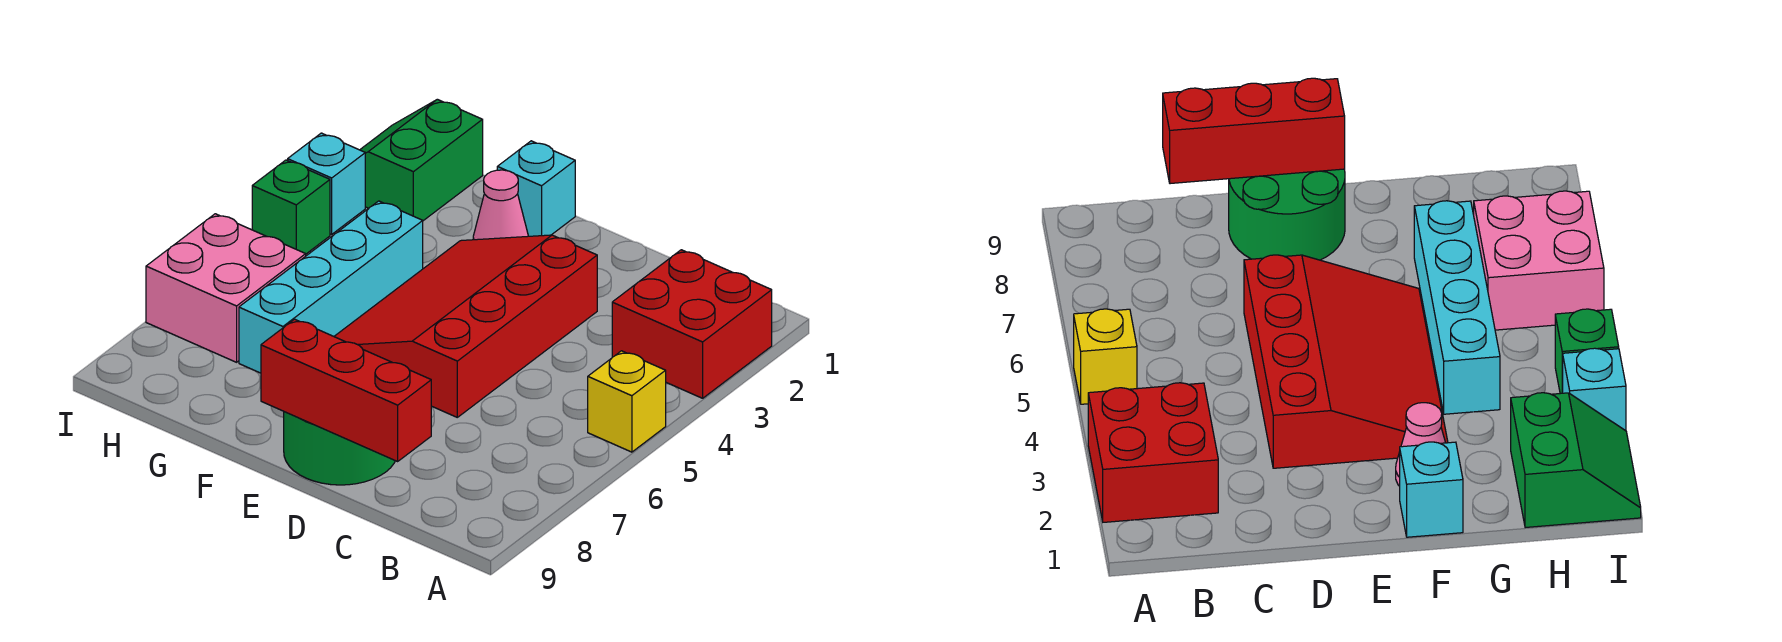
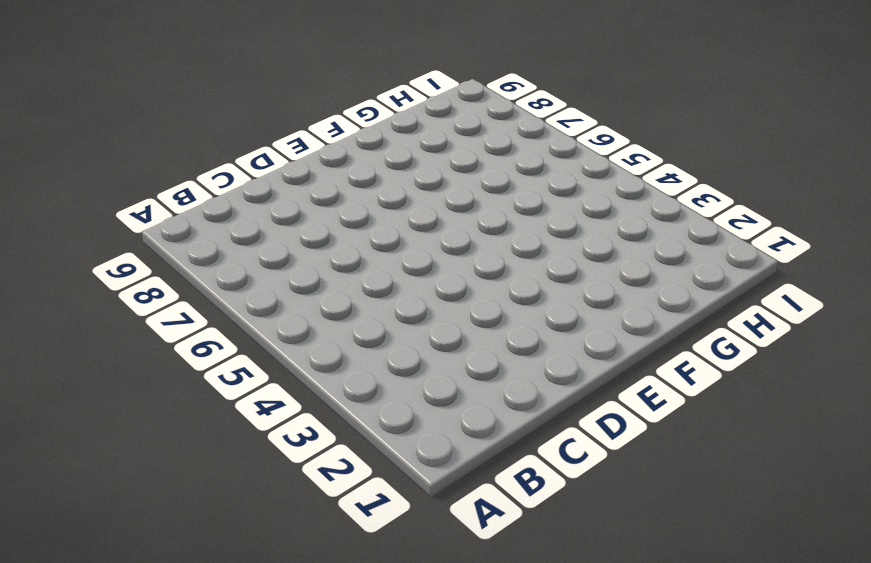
none -> red brick A2:B3 level 1
none -> yellow brick A5 level 1
none -> red slope D3:F6 level 1 top D

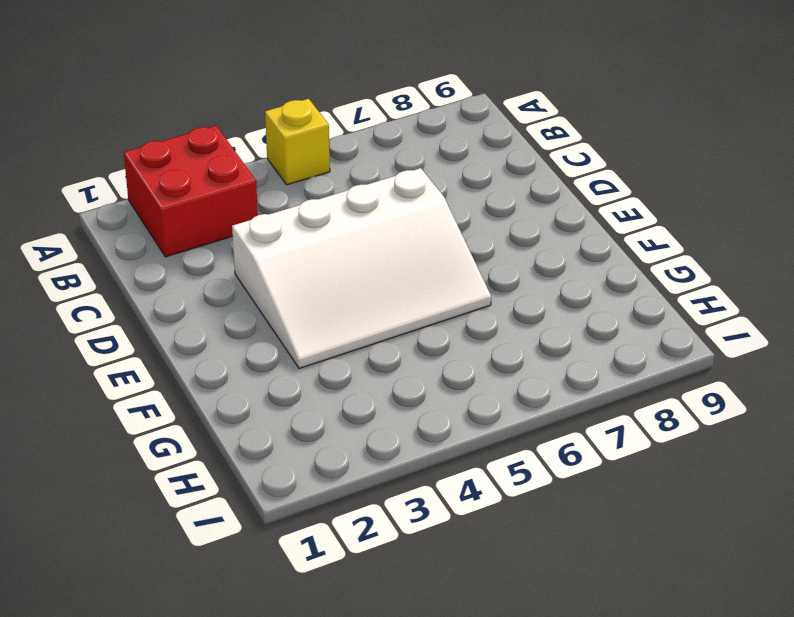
white slope D3:F6 level 1 top D -> red slope D3:F6 level 1 top D
none -> green round brick D8:E9 level 1
none -> cyan brick F1 level 1
none -> pink cone F2 level 1

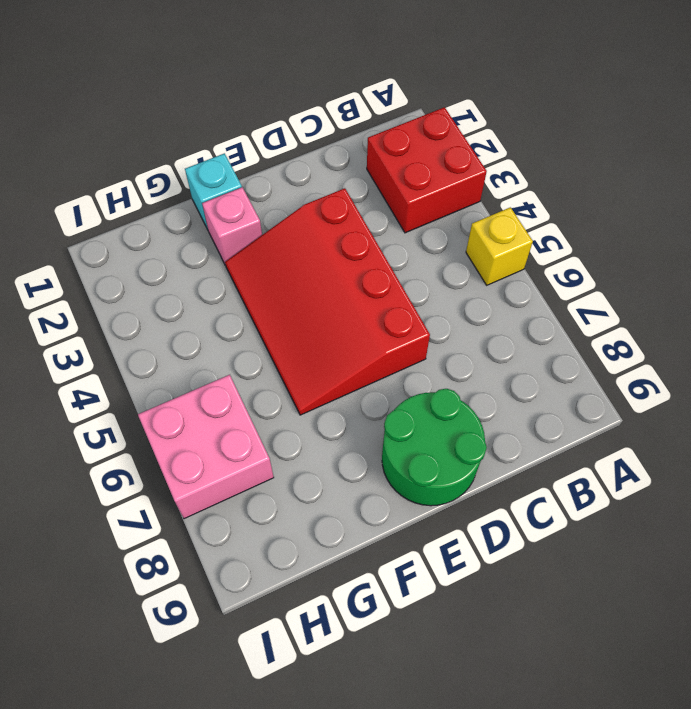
pink brick F2 level 1 -> pink cone F2 level 1
none -> cyan brick G4:G7 level 1
none -> green slope H1:I2 level 1 top H
none -> cyan brick I3 level 1

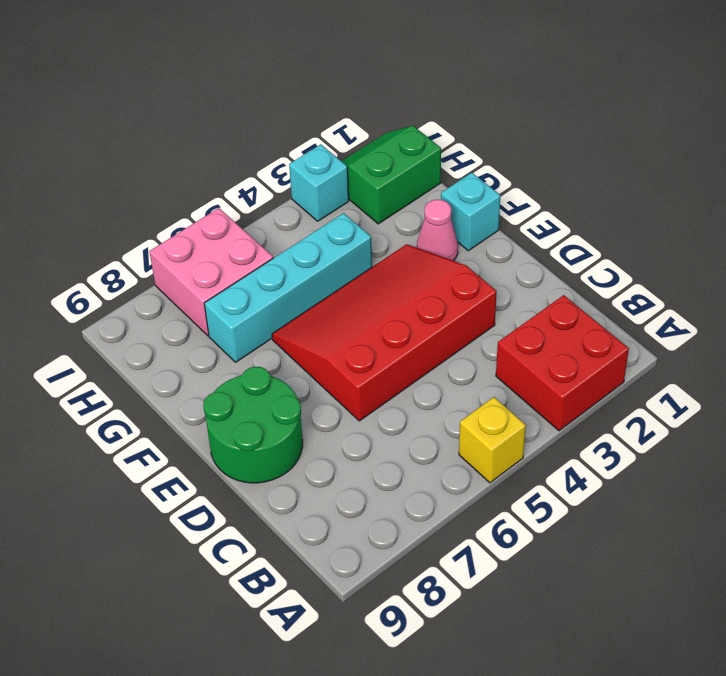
none -> green brick I4 level 1
none -> red brick C9:E9 level 2

